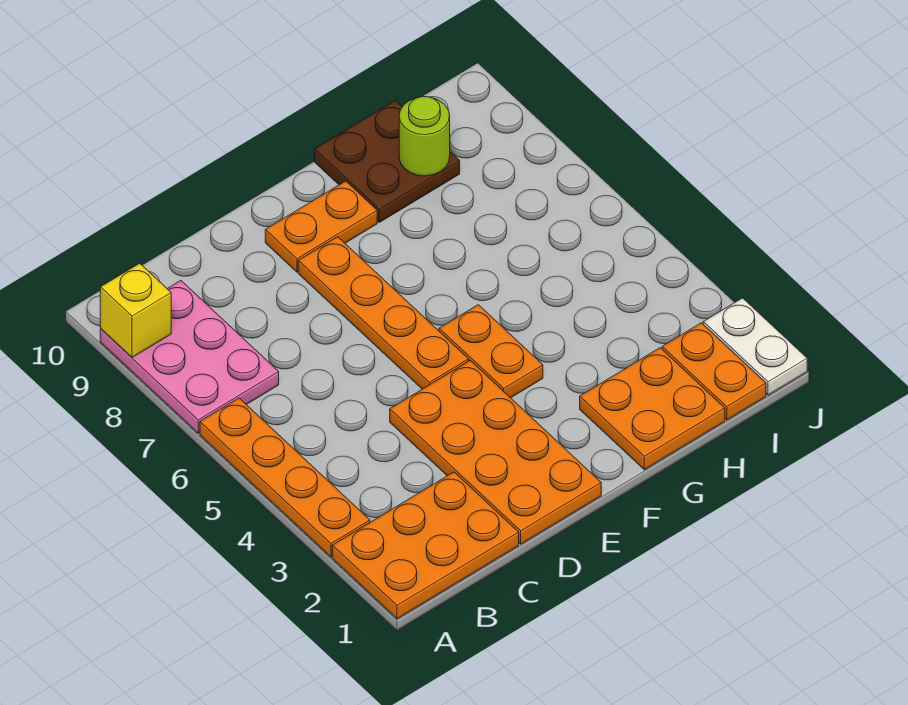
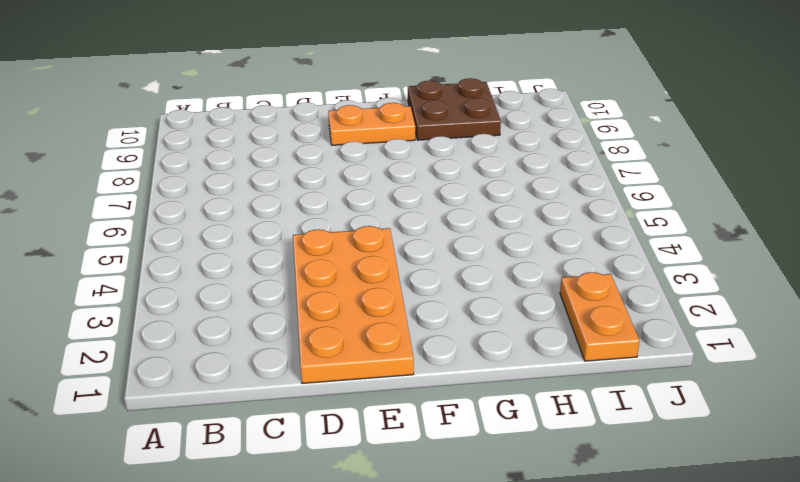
none -> orange plate A1:C2 level 1
none -> orange plate A3:A6 level 1
none -> pink plate A7:B9 level 1

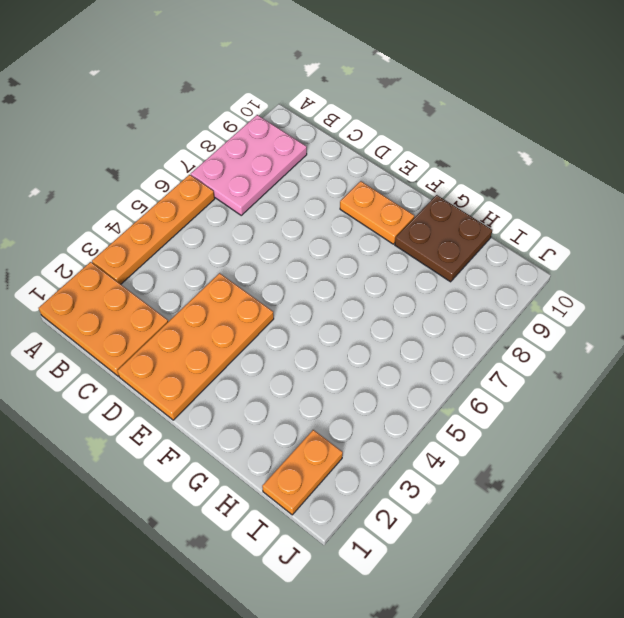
none -> orange plate E5:E8 level 1
none -> orange plate F4:F5 level 1
none -> orange plate G1:H2 level 1

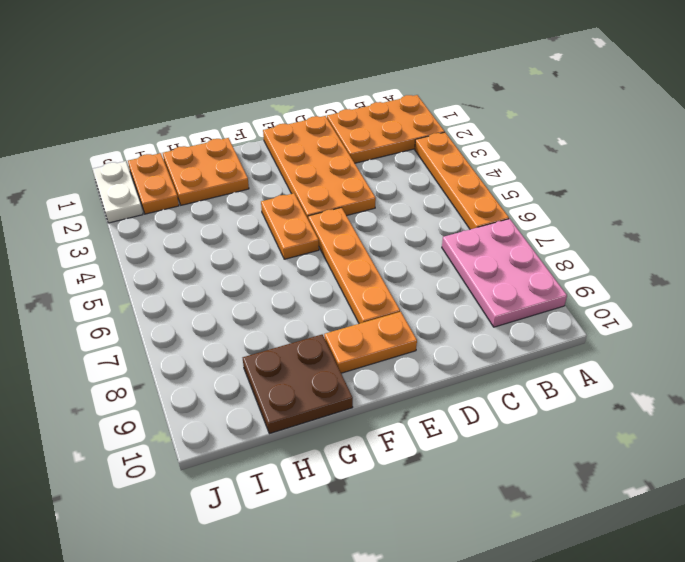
none -> yellow brick A9 level 2
none -> lime round brick H9 level 2

